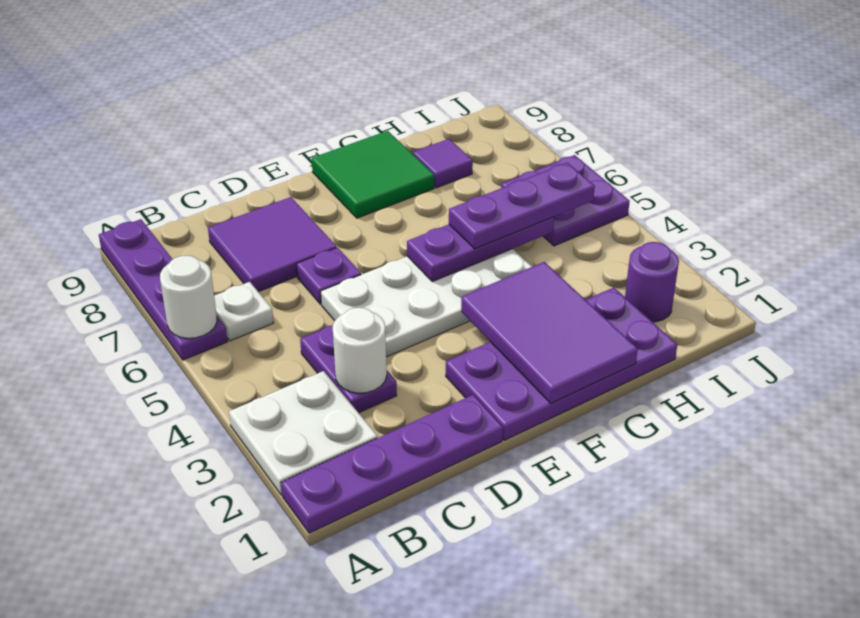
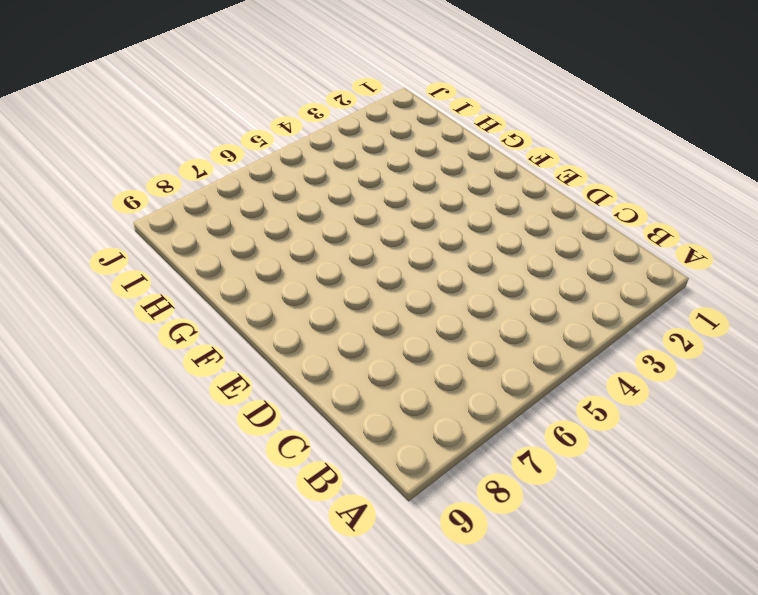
none -> purple plate A1:D1 level 1
none -> white plate A2:B3 level 1
none -> purple plate A6:A9 level 1

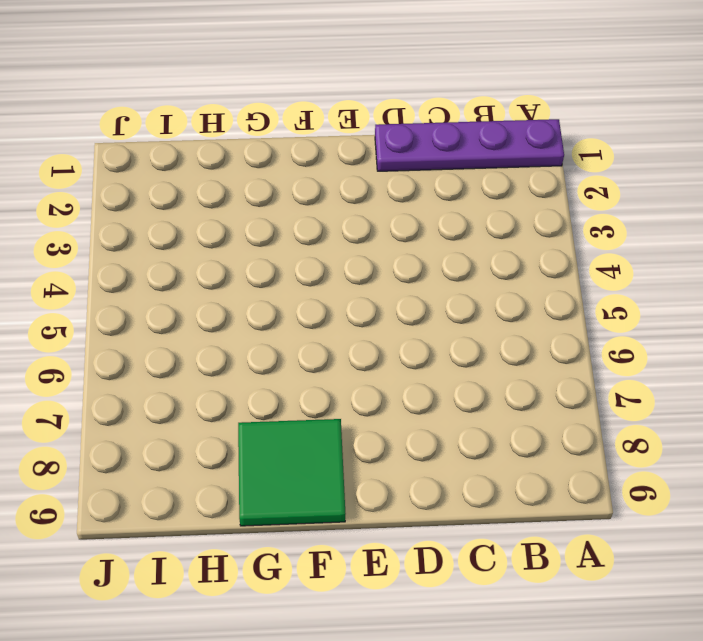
none -> white plate A2:B3 level 1
none -> purple plate A6:A9 level 1
none -> white plate B6 level 1

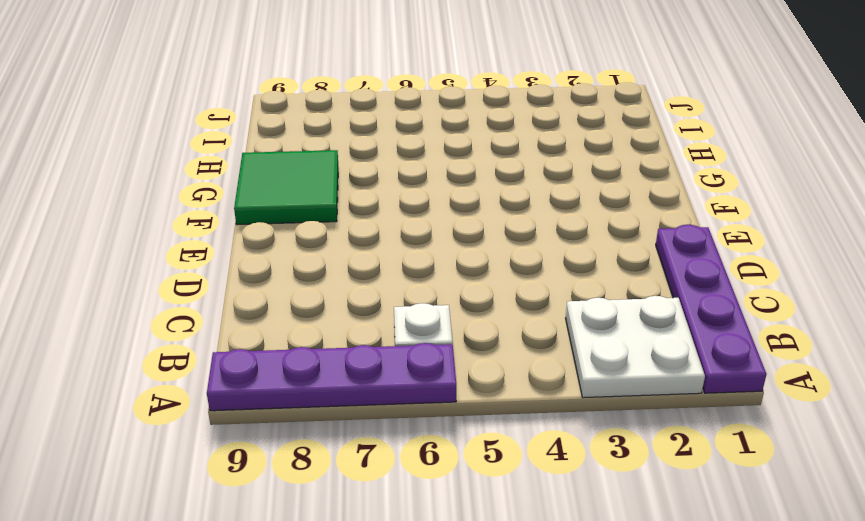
none -> purple plate C3:C4 level 1
none -> purple tile C7:D8 level 1
none -> white plate D4:G5 level 1

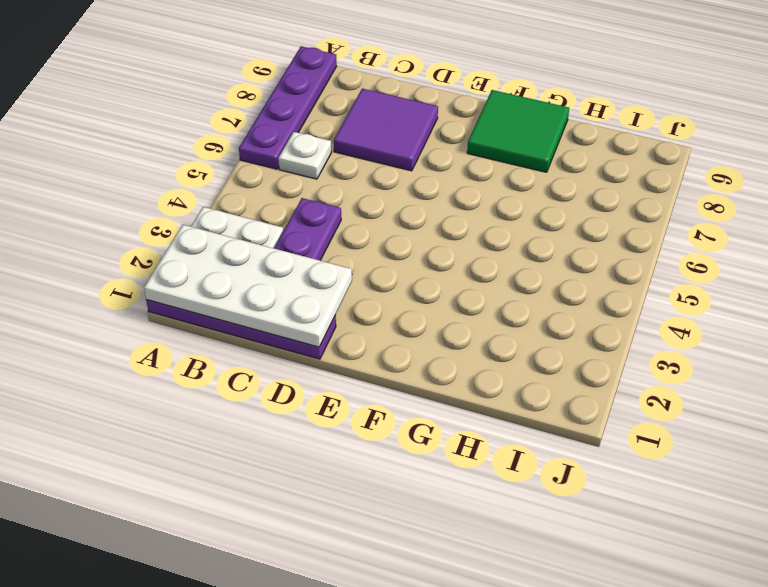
white plate A1:D2 level 2 -> white plate D4:G5 level 1
none -> purple plate D6 level 1
none -> purple plate E1:H2 level 1
none -> purple tile H8 level 1

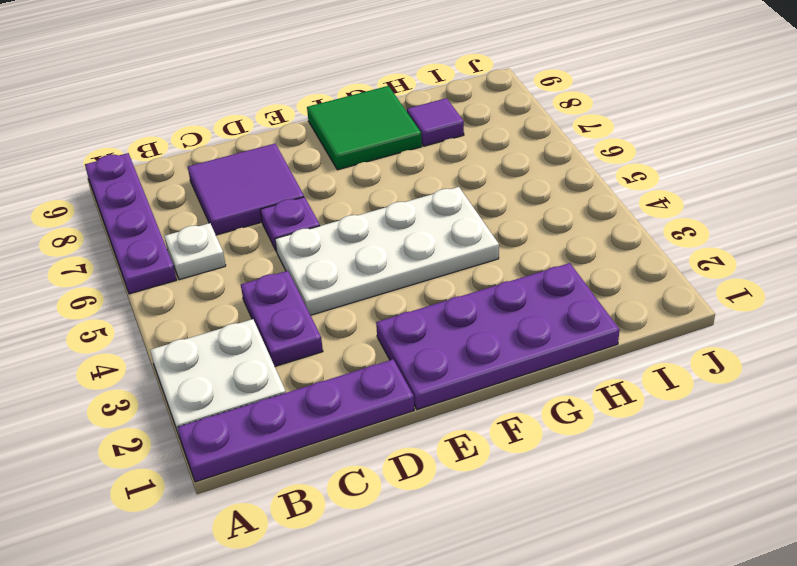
none -> purple round brick I2 level 1
none -> purple plate I5:J6 level 1
none -> white round brick A6 level 2

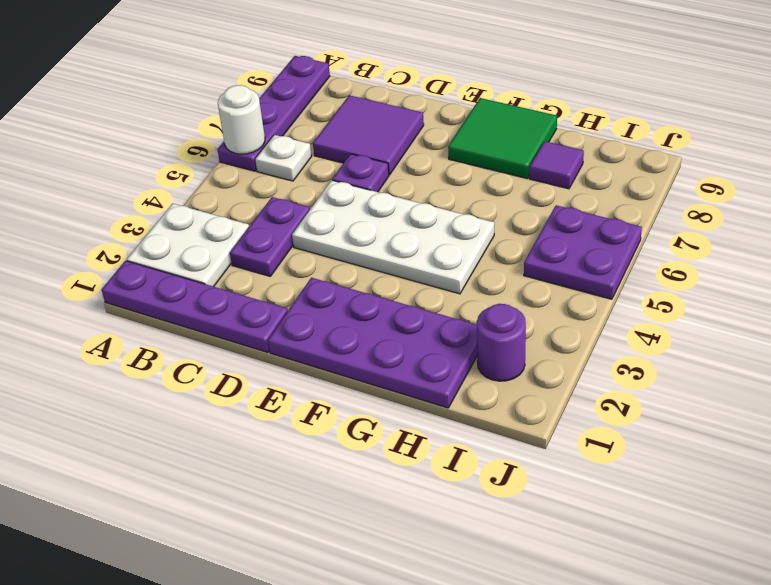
none -> white round brick C3 level 2
none -> purple tile F1:G3 level 2
none -> purple plate F5:H5 level 2

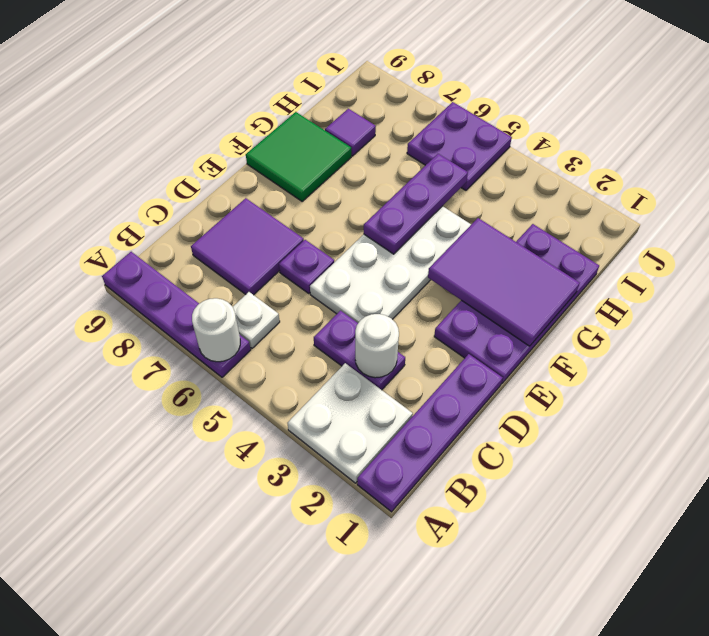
none -> purple round brick I2 level 1
none -> purple plate G5:I5 level 3

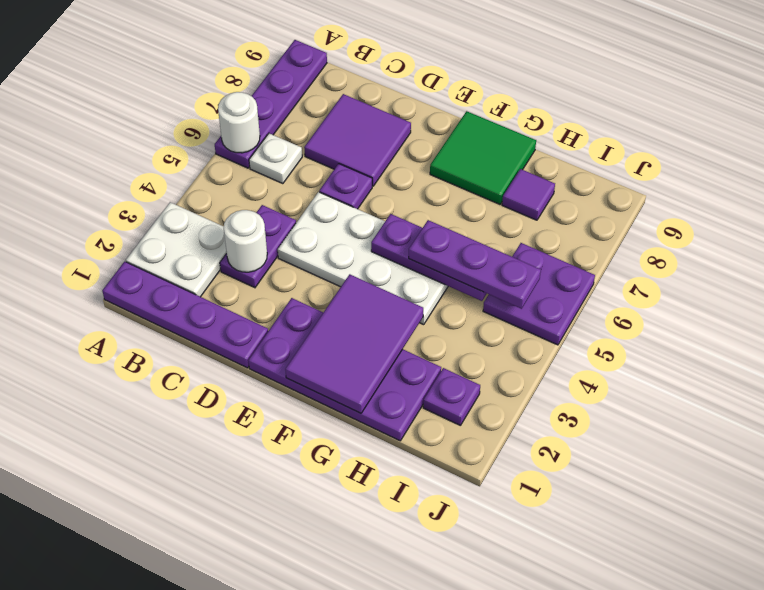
purple plate I2 level 1 -> purple round brick I2 level 1

